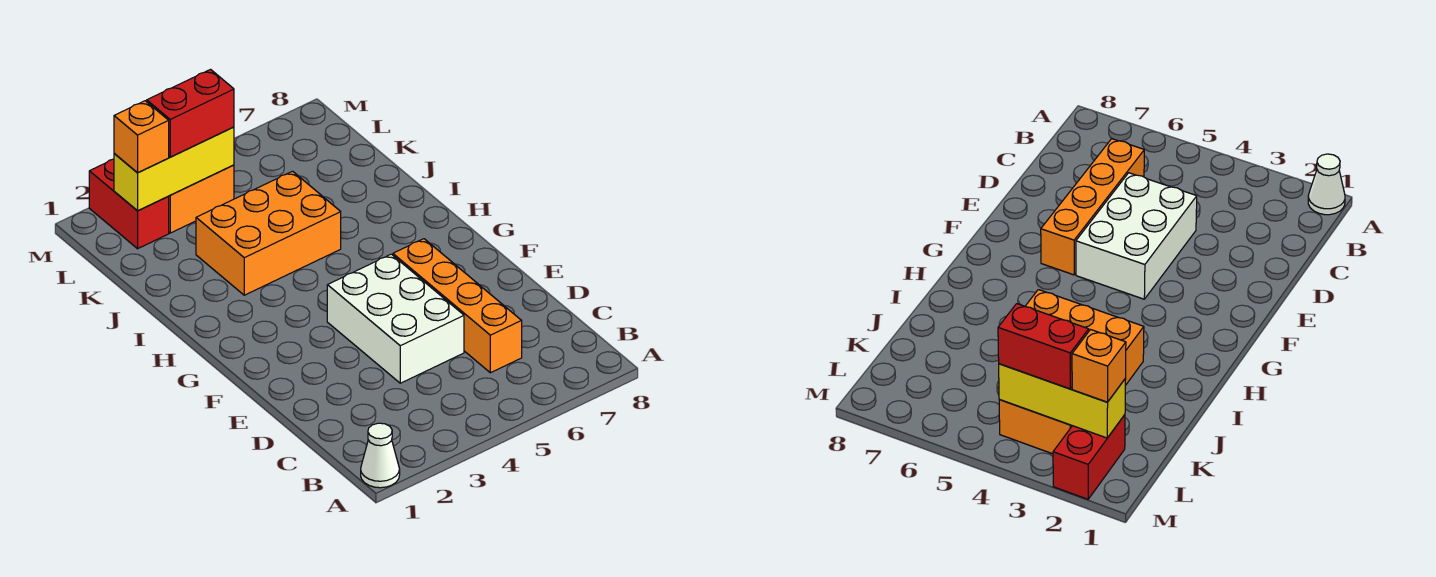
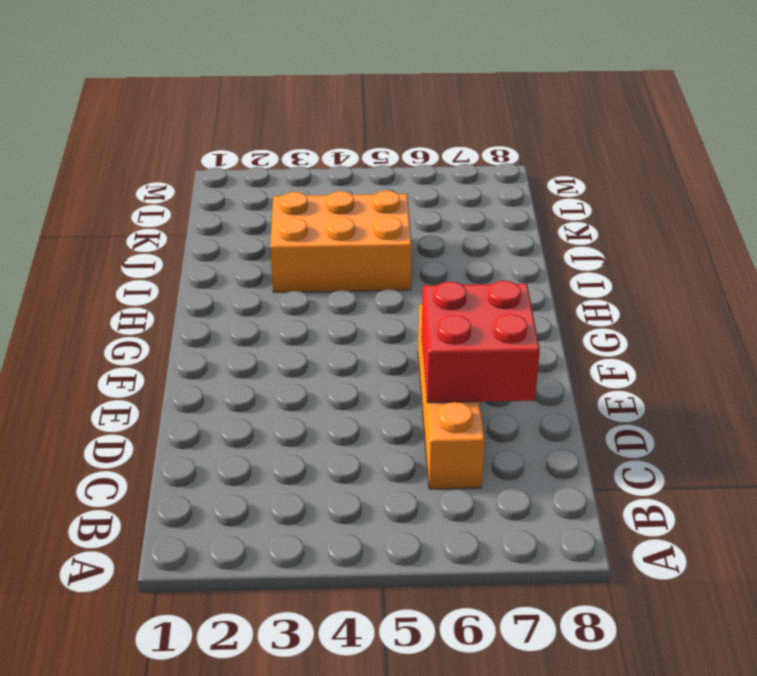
red brick D6:E7 level 2 -> none
none -> white cone A1 level 1
none -> white brick D4:F5 level 1

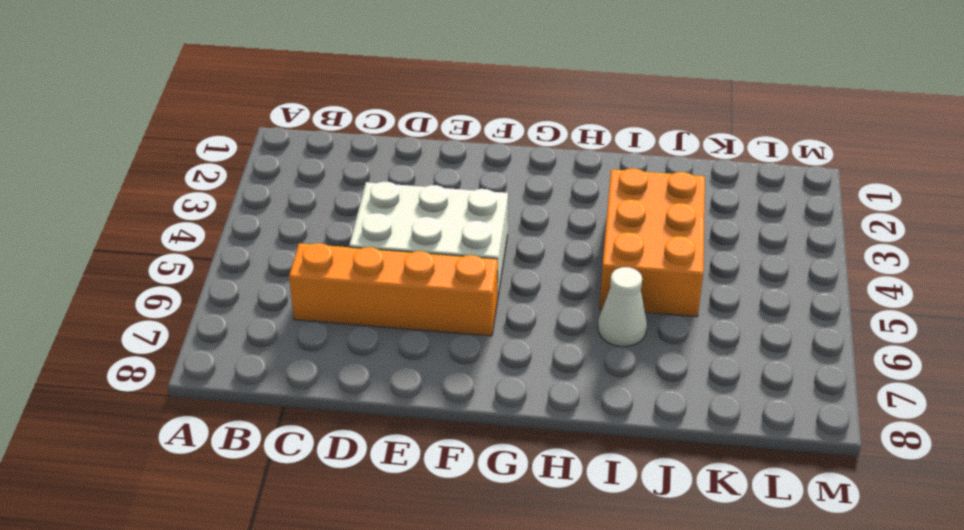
white cone I6 level 1 -> white cone A1 level 1
none -> red brick L2:M2 level 1
none -> orange brick L3:L4 level 1

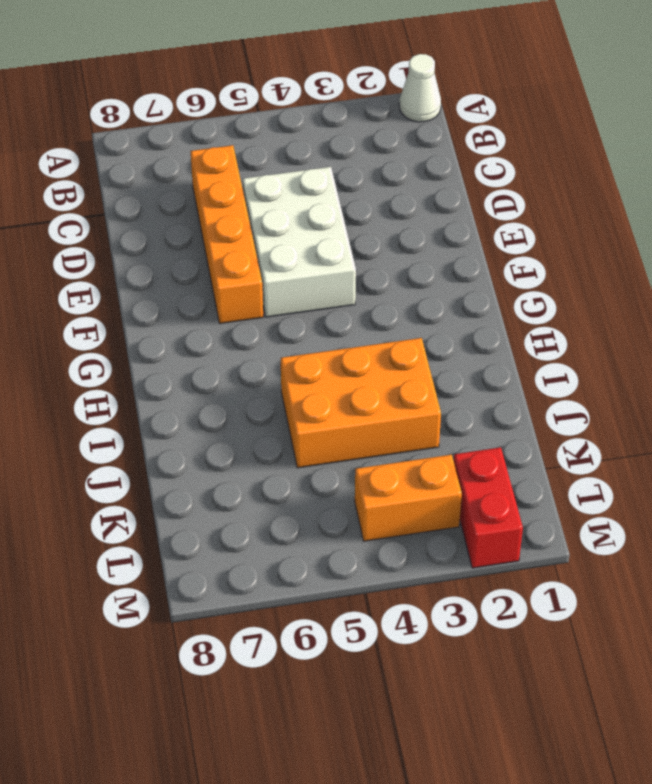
none -> yellow brick L2:L4 level 2
none -> orange brick L2 level 3

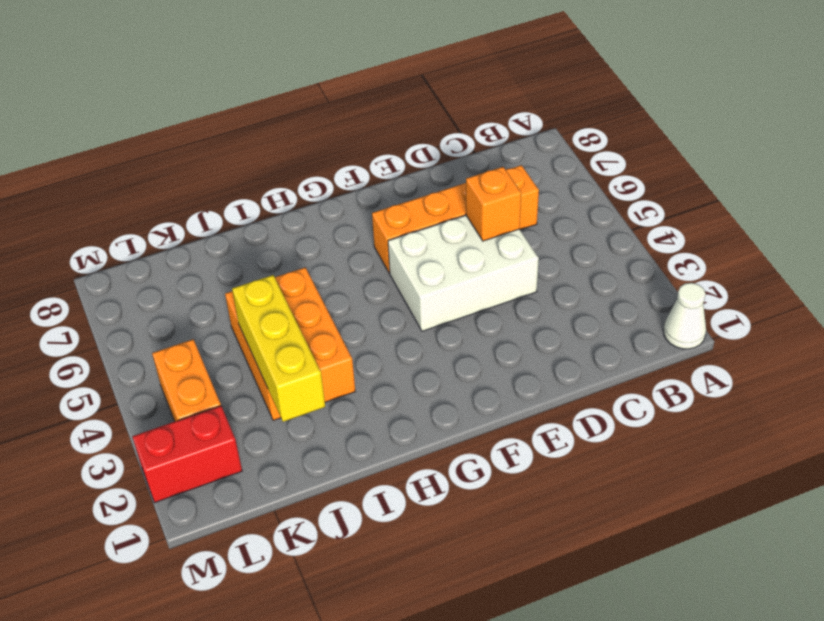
orange brick D5 level 2 -> orange brick L2 level 3
yellow brick J2:J4 level 2 -> yellow brick L2:L4 level 2
none -> red brick L3:L4 level 3

